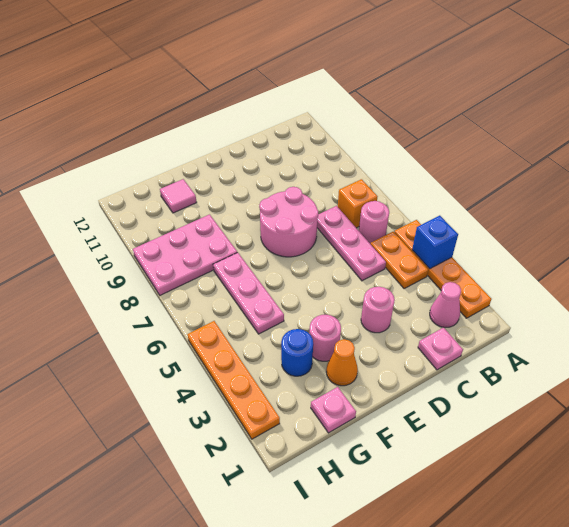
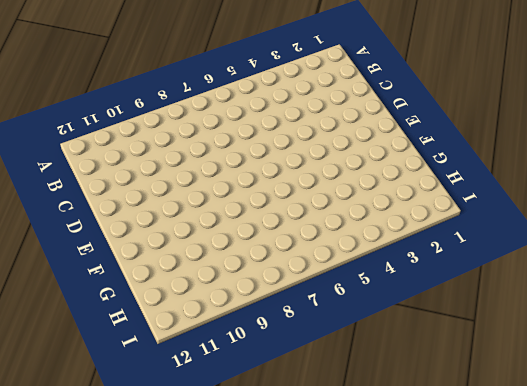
none -> orange plate A2:A5 level 1
none -> pink cone B2 level 1
none -> orange plate B4:B5 level 1

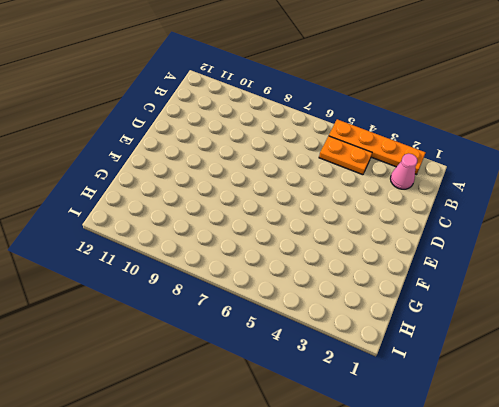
none -> pink round brick B6 level 1
none -> orange brick B7 level 1
none -> pink plate C1 level 1

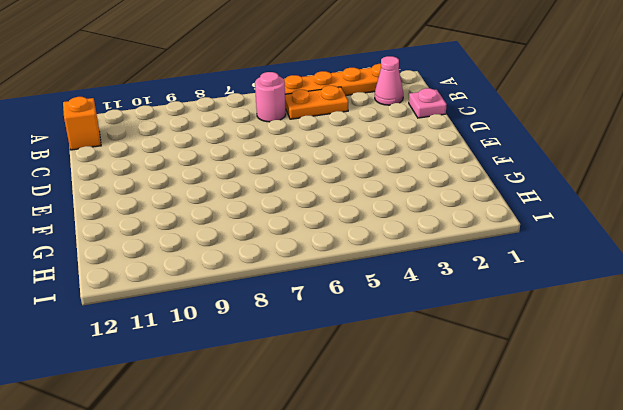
orange brick B12 level 1 -> orange brick B7 level 1
none -> pink plate C5:C7 level 1
none -> pink round brick D3 level 1
none -> pink round brick D7:E8 level 1

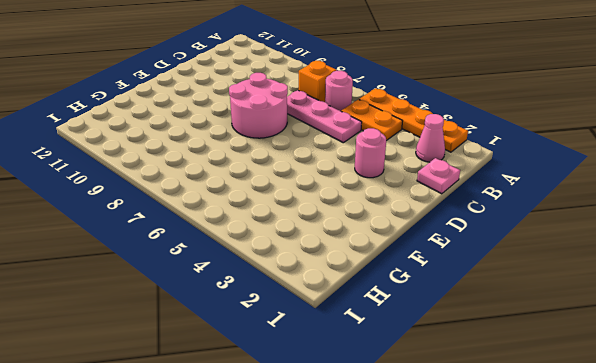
none -> orange cone F2 level 1
none -> pink round brick F3 level 1
none -> pink plate G1 level 1

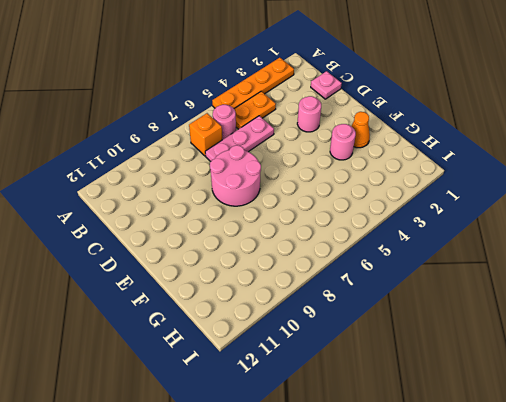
none -> pink cone B2 level 1
none -> pink plate G1 level 1
none -> blue round brick G3 level 1

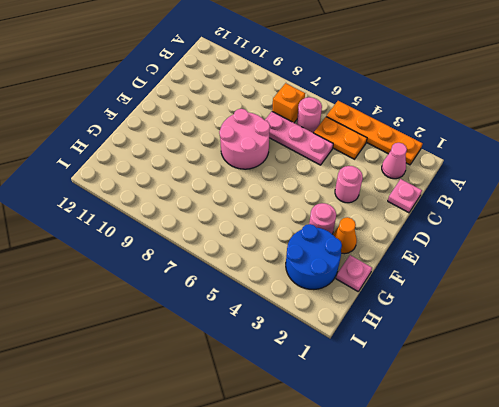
blue round brick G2:H3 level 1 -> blue round brick G3 level 1
none -> pink plate G5:G7 level 1
none -> pink plate G8:I9 level 1
none -> pink tile G11 level 1

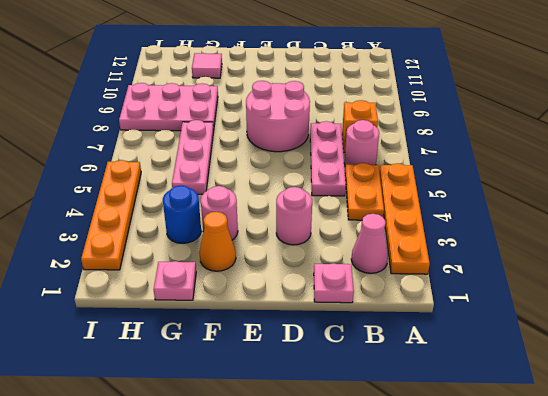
none -> blue brick A4 level 2

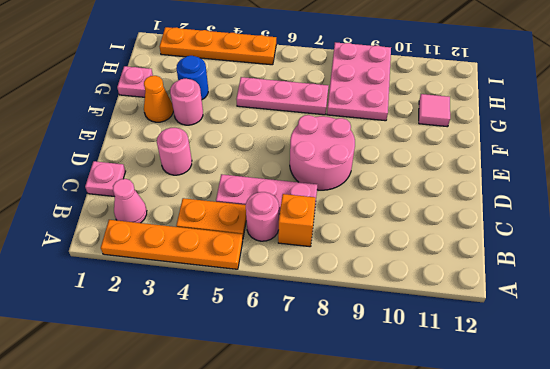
none -> blue brick A4 level 2

